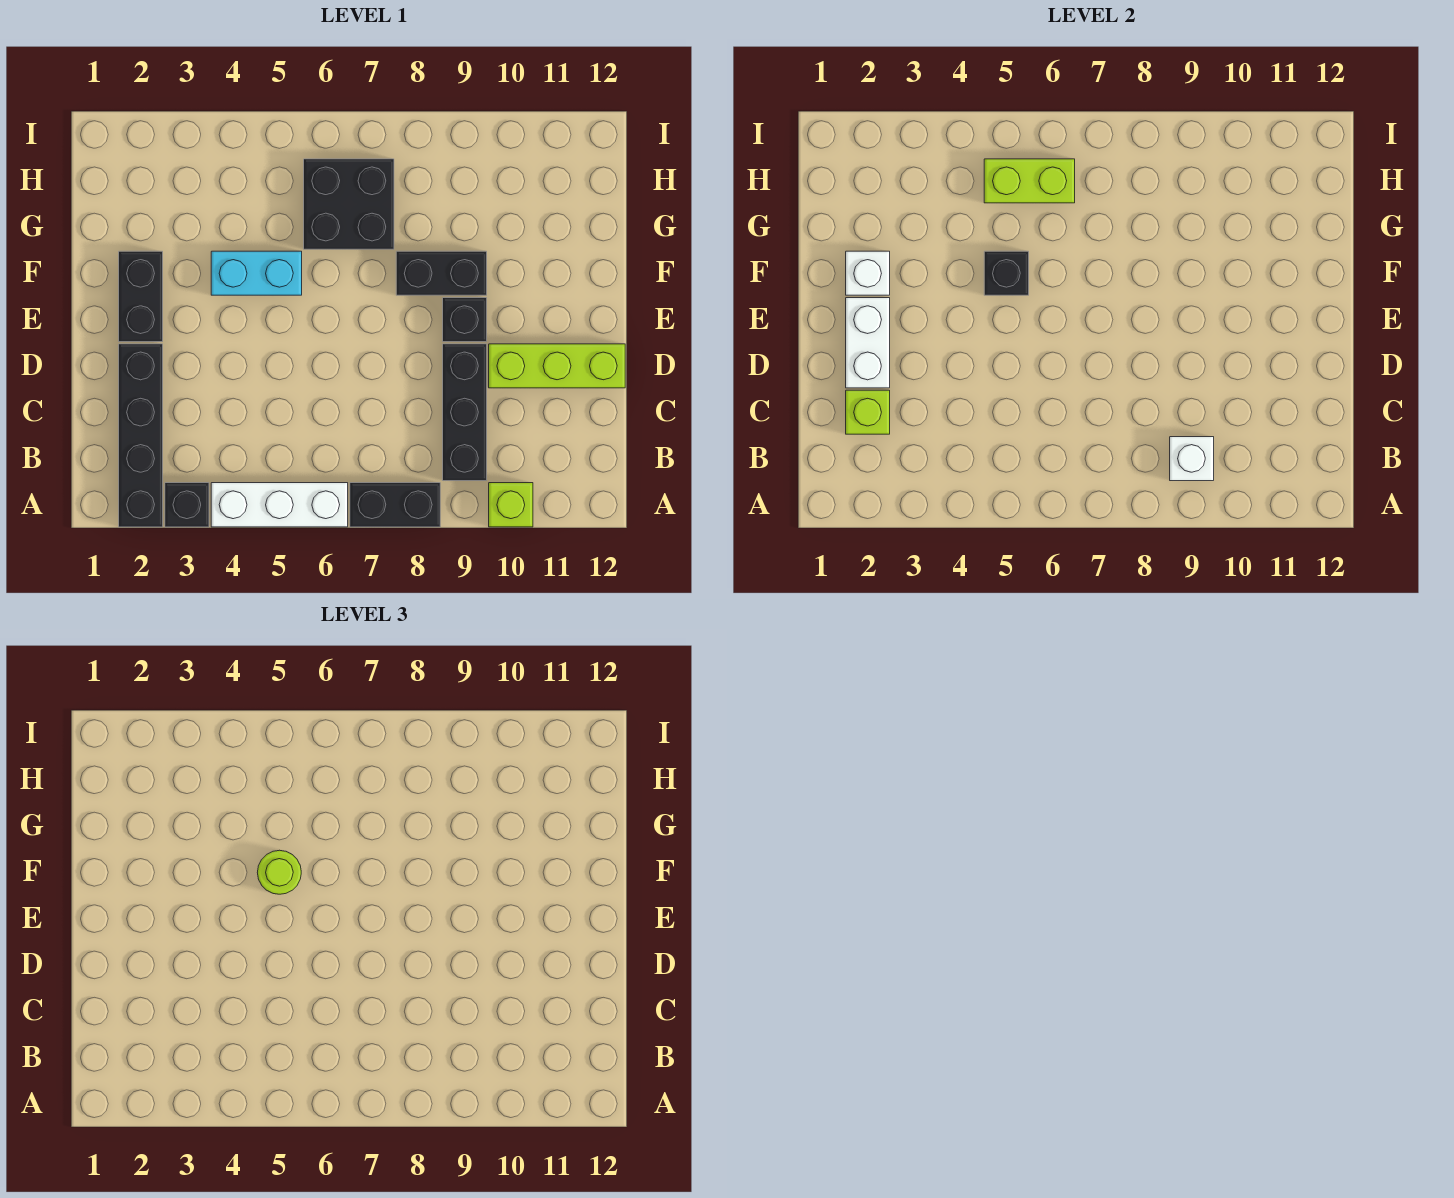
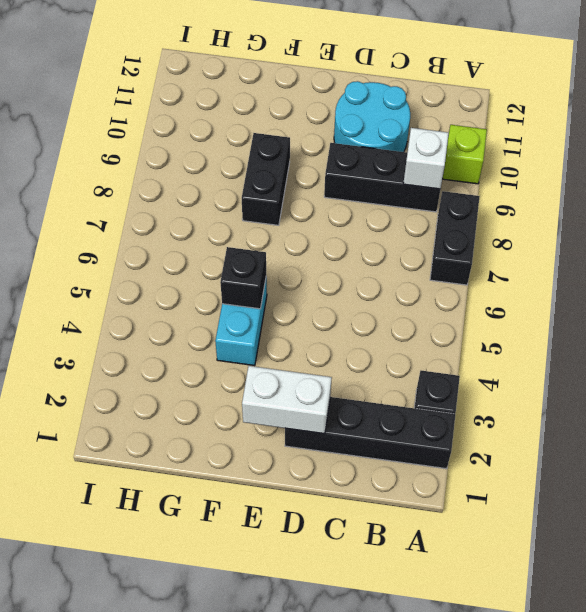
cyan round brick C10:D11 level 1 -> lime brick D10:D12 level 1
none -> white brick A4:A6 level 1
none -> black brick E2:F2 level 1
none -> black brick E9 level 1

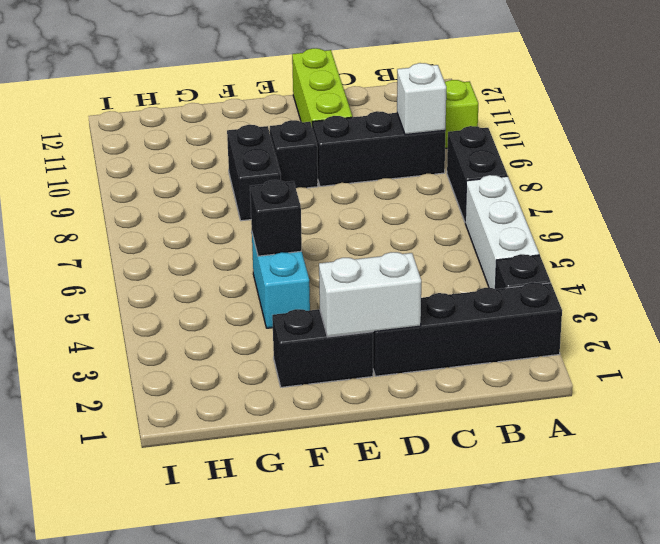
none -> black brick G6:H7 level 1
none -> lime brick C2 level 2
none -> white brick F2 level 2

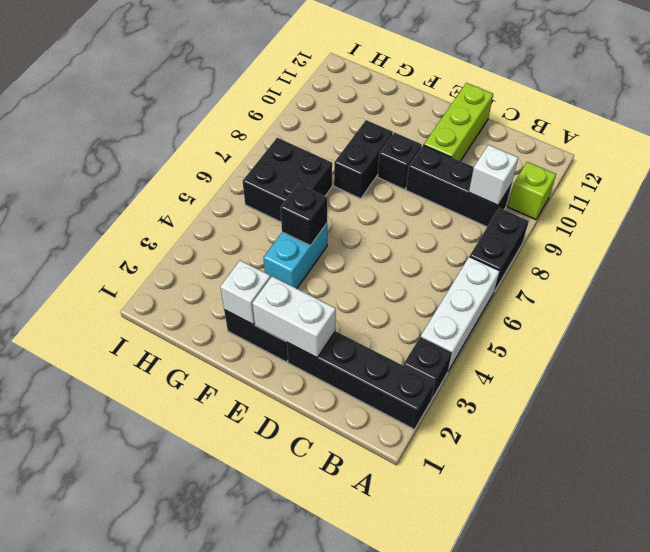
none -> lime brick C2 level 2
none -> lime brick H5:H6 level 2
none -> lime round brick F5 level 3

